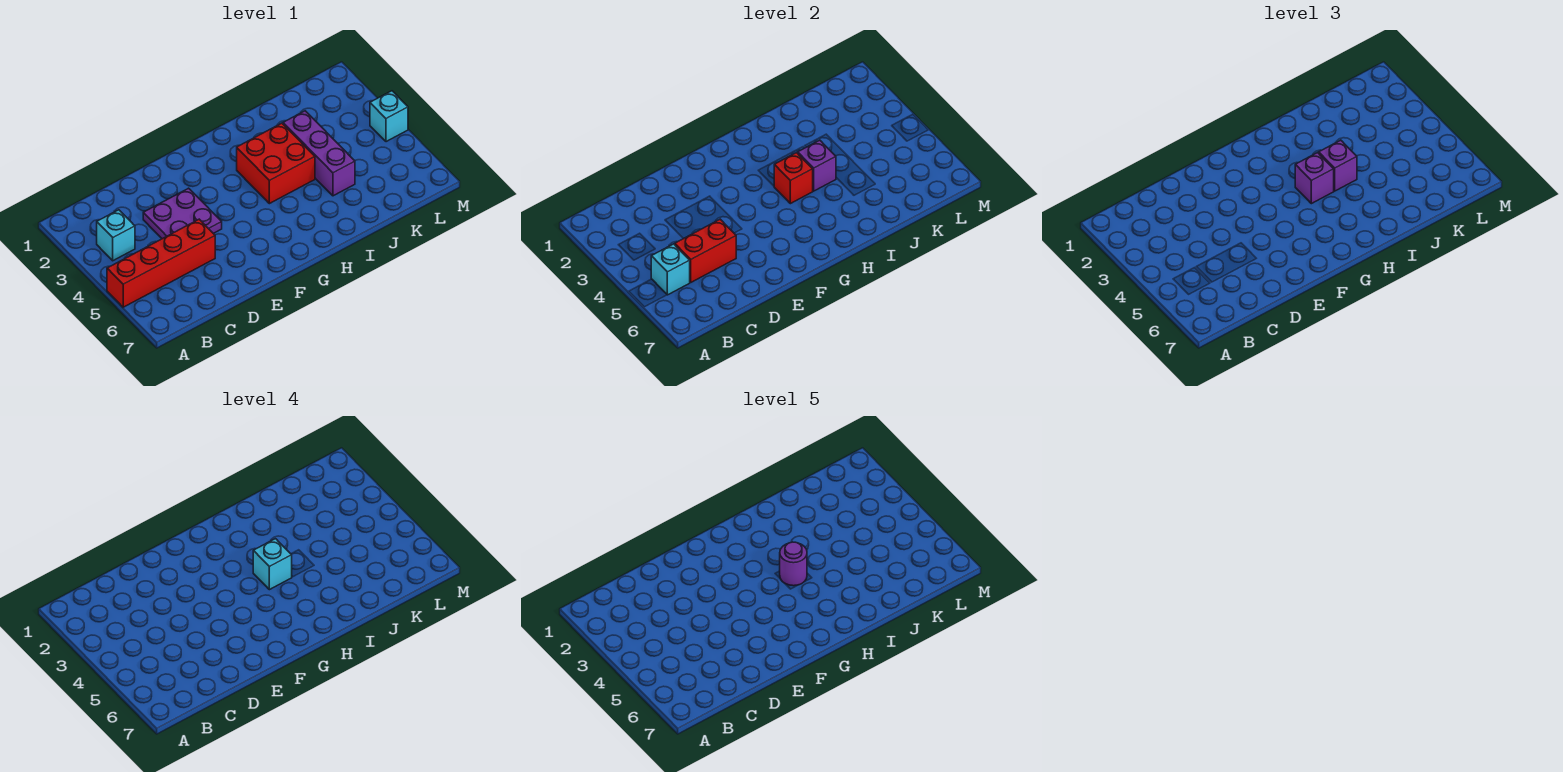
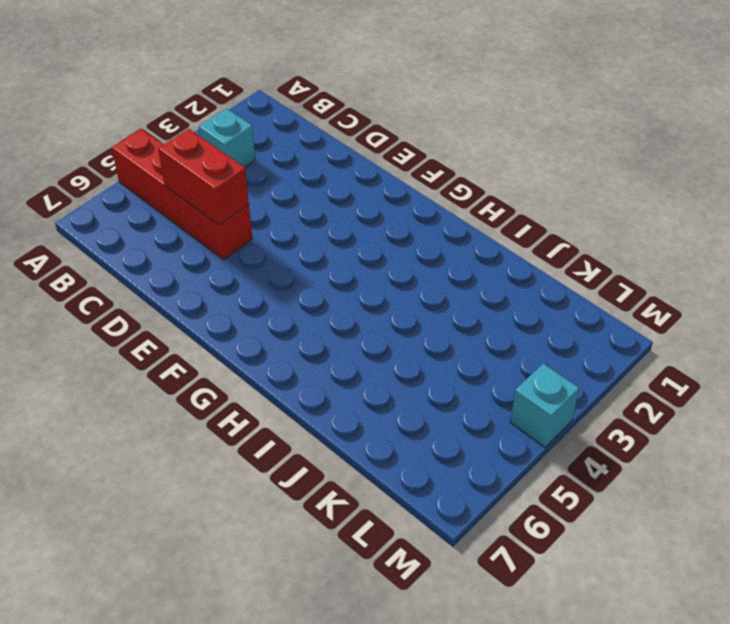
none -> purple plate D3:E4 level 1
none -> red brick H3:I4 level 1
none -> purple brick J3:J5 level 1

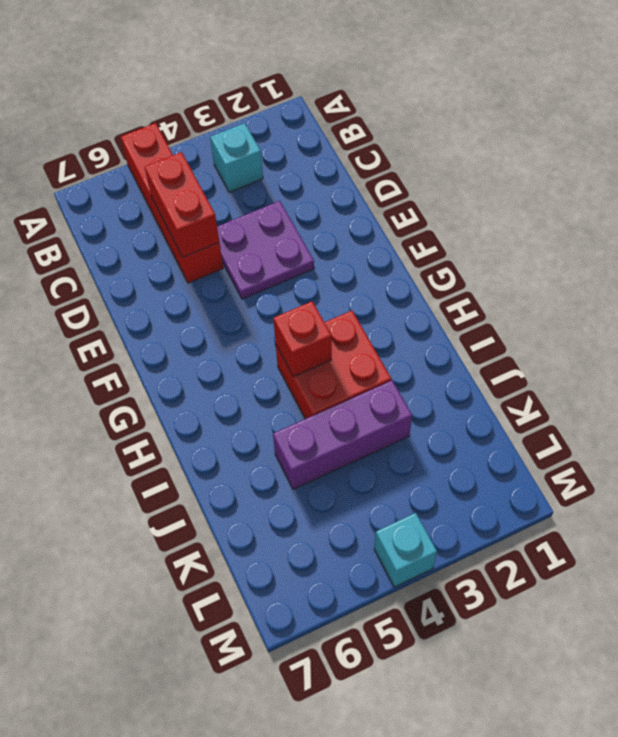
none -> cyan brick B5 level 2
none -> purple brick I4 level 2
none -> purple brick H4 level 3

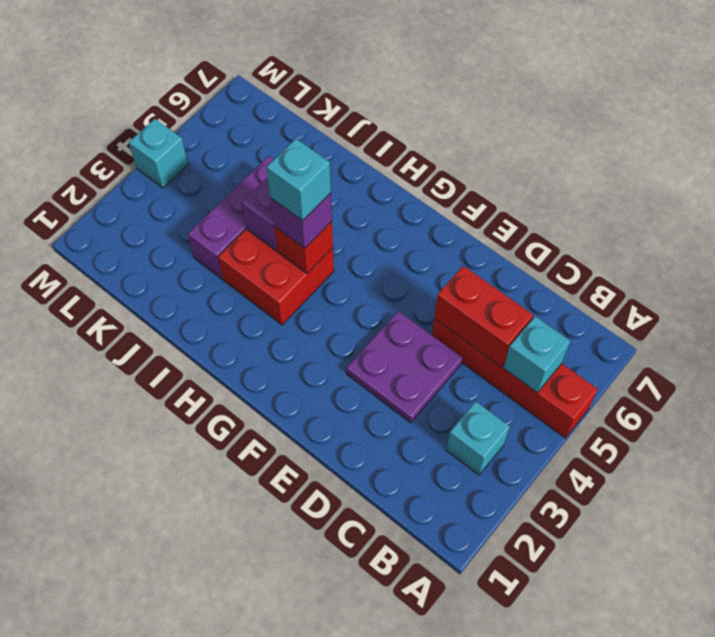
none -> purple brick I4 level 3
none -> purple round brick H4 level 5

